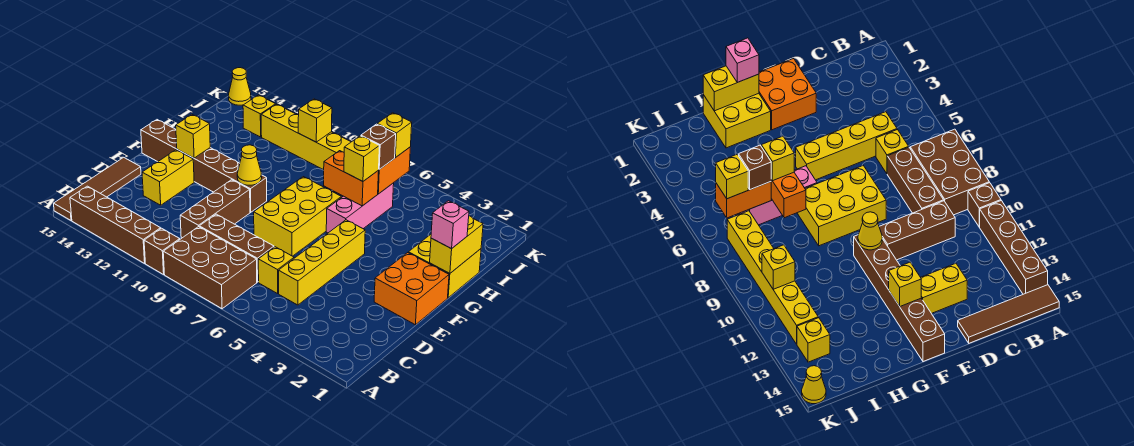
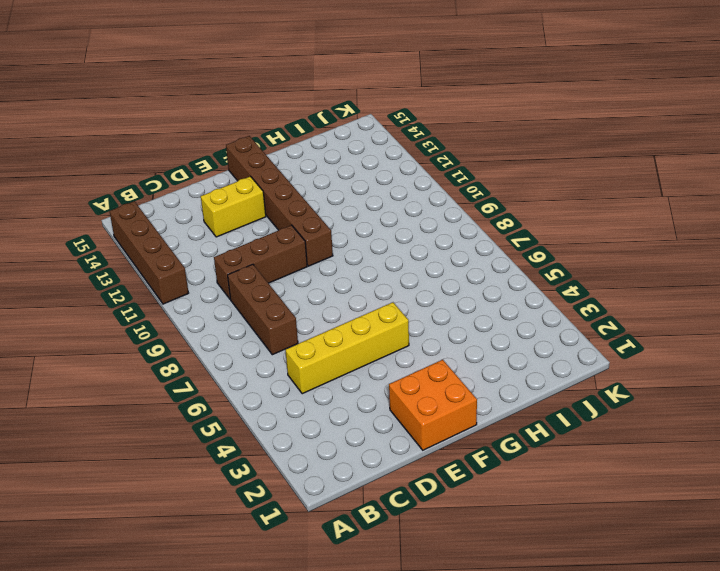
none -> brown brick A7:B9 level 1
none -> brown brick A10 level 1
none -> brown tile A15:D15 level 1

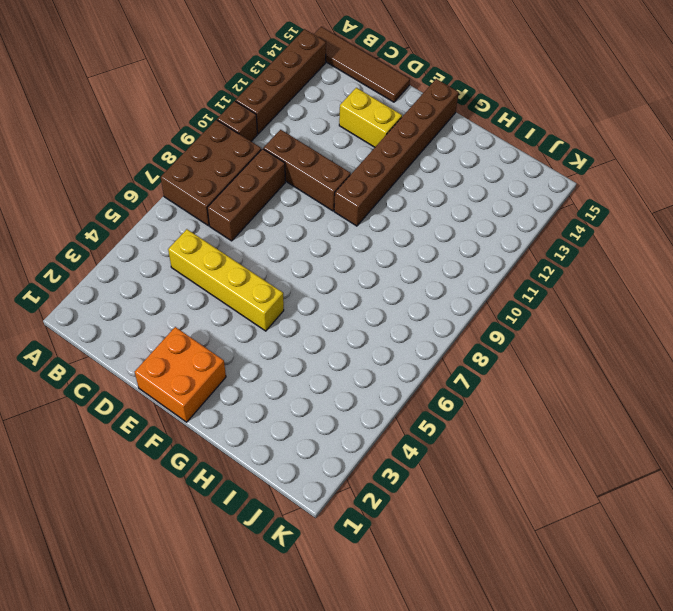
none -> yellow brick C6 level 1
none -> yellow brick E7:G8 level 1
none -> yellow brick G1:H2 level 1

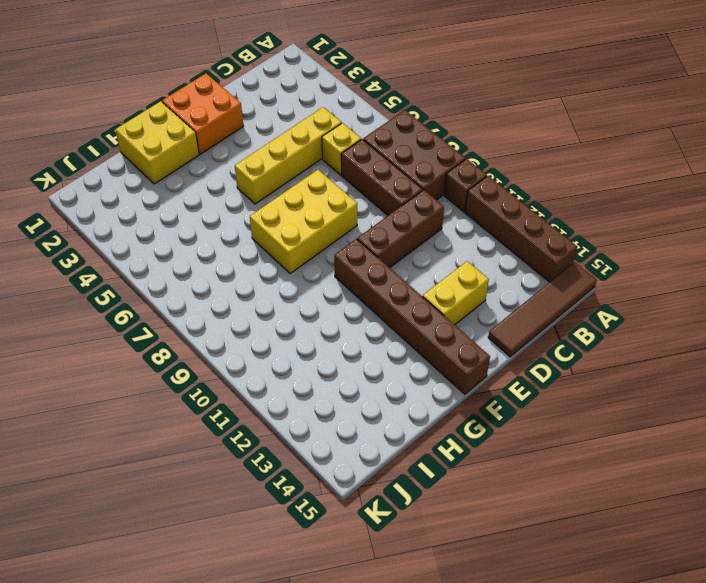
none -> pink brick G6:I6 level 1
none -> yellow brick J7:J12 level 1
none -> yellow brick J13 level 1

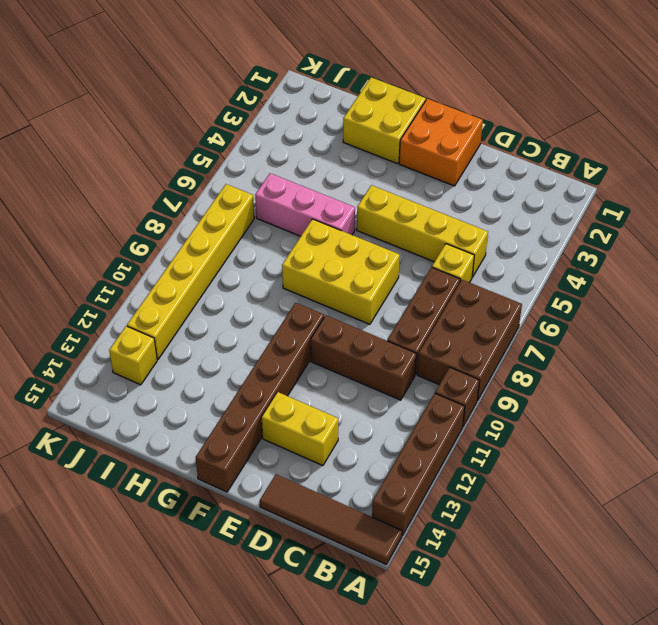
none -> yellow cone K15 level 1
none -> yellow cone F10 level 2
none -> yellow brick F13 level 2

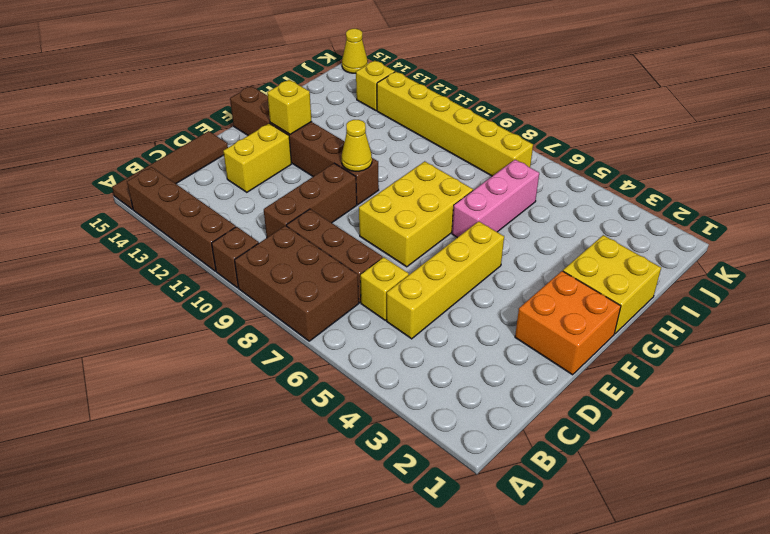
none -> yellow brick G1:H1 level 2
none -> orange brick H6:H7 level 2
none -> orange brick I6:J6 level 2

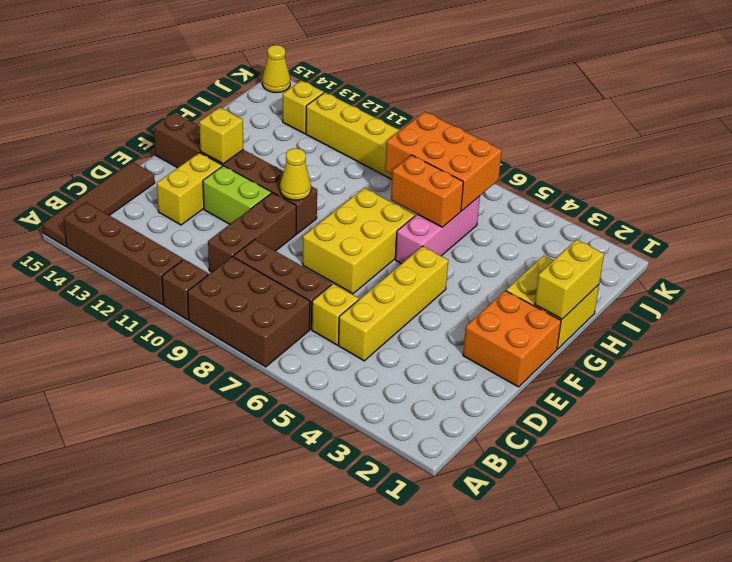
lime brick E11:E12 level 1 -> none
orange brick I6:J8 level 2 -> orange brick I6:J6 level 2
none -> yellow brick J10 level 2
none -> pink brick G1 level 3
none -> yellow brick H6 level 3

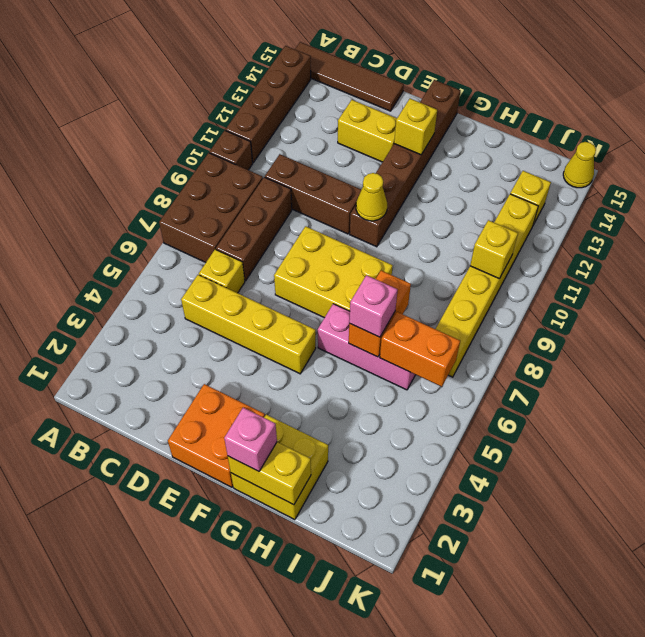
pink brick H6 level 3 -> yellow brick H6 level 3
none -> brown brick I6 level 3
none -> yellow brick J6 level 3

